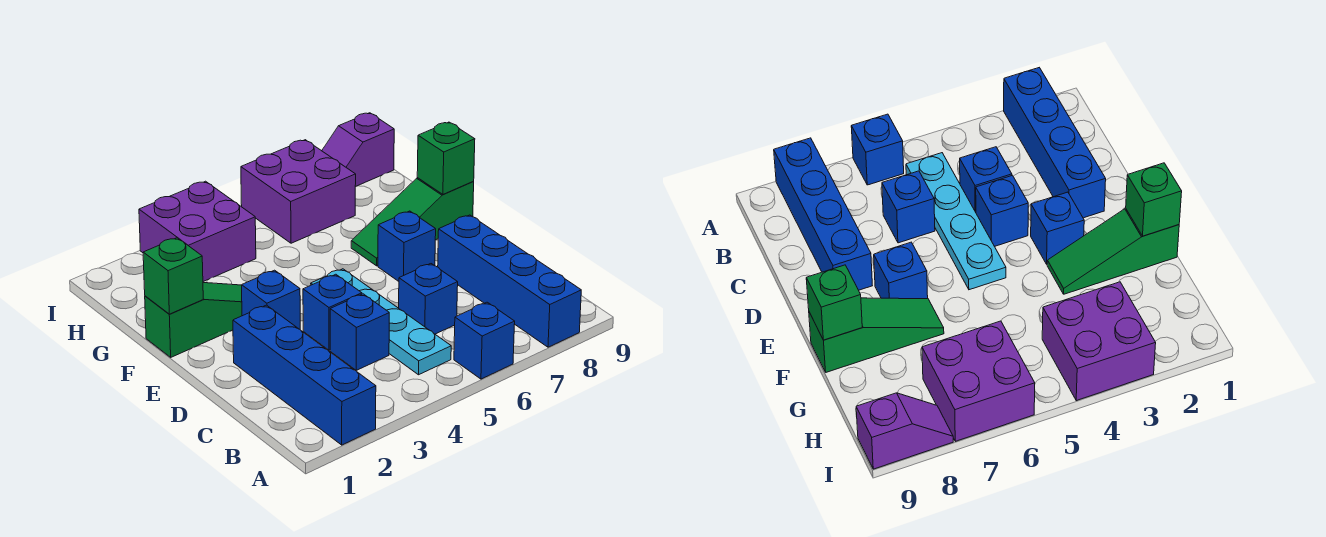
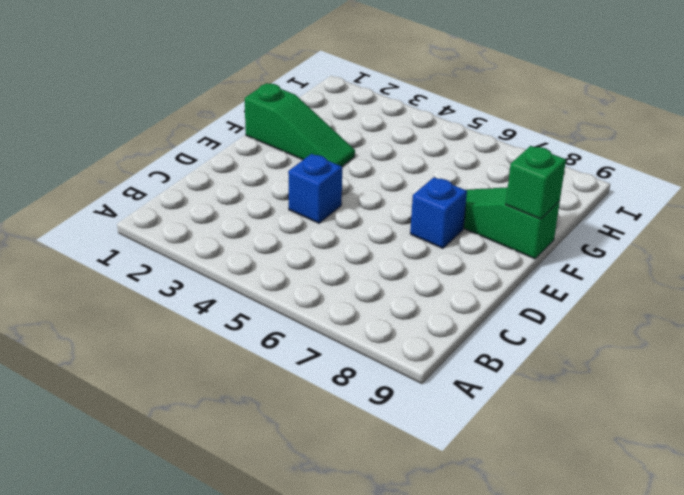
none -> blue brick A2:D2 level 1
none -> blue brick A6 level 1
none -> blue brick A8:D8 level 1

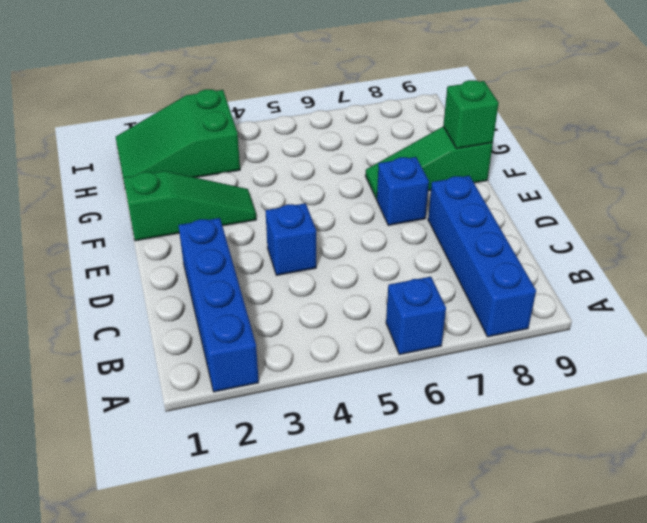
green slope H1:I3 level 1 top 3 -> purple brick H3:I4 level 1
none -> cyan plate B5:E5 level 1
none -> blue brick C4 level 1
none -> blue brick C6 level 1

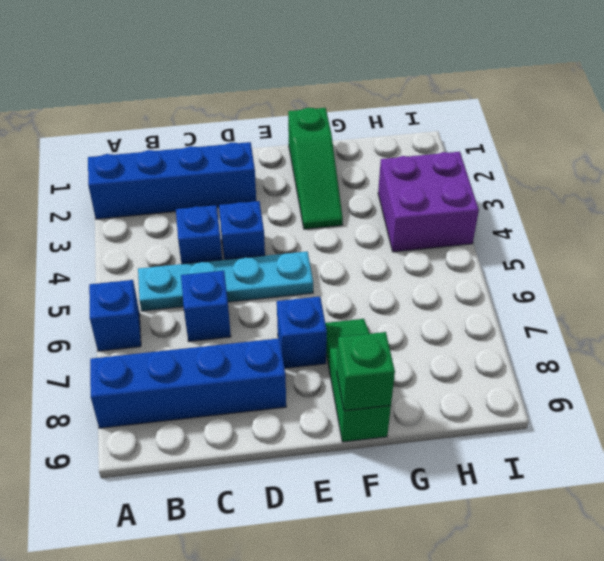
none -> blue brick E3 level 1
none -> purple brick H6:I7 level 1
none -> purple slope I8:I9 level 1 top 9

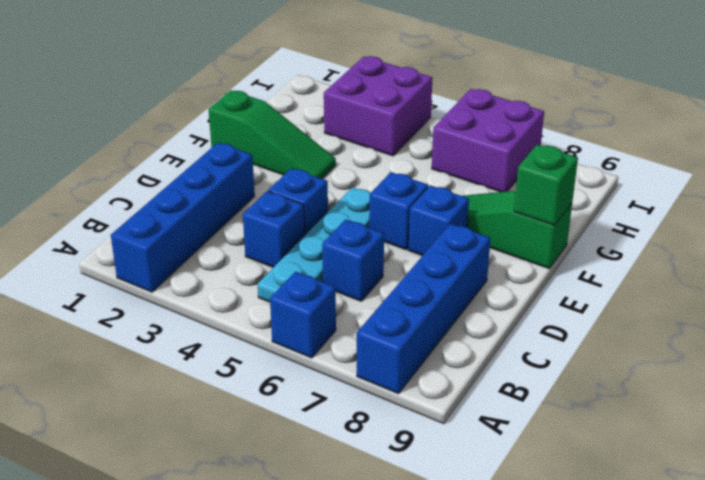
blue brick E6 level 1 -> blue brick E3 level 1
none -> purple slope I8:I9 level 1 top 9
none -> green brick F1 level 2

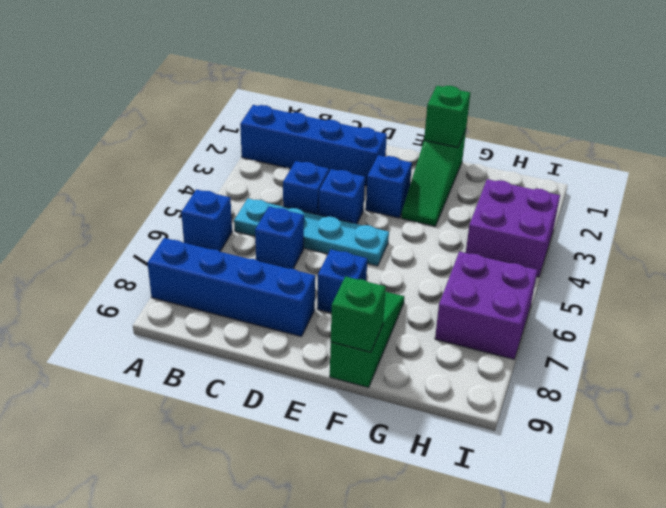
none -> purple slope I8:I9 level 1 top 9

